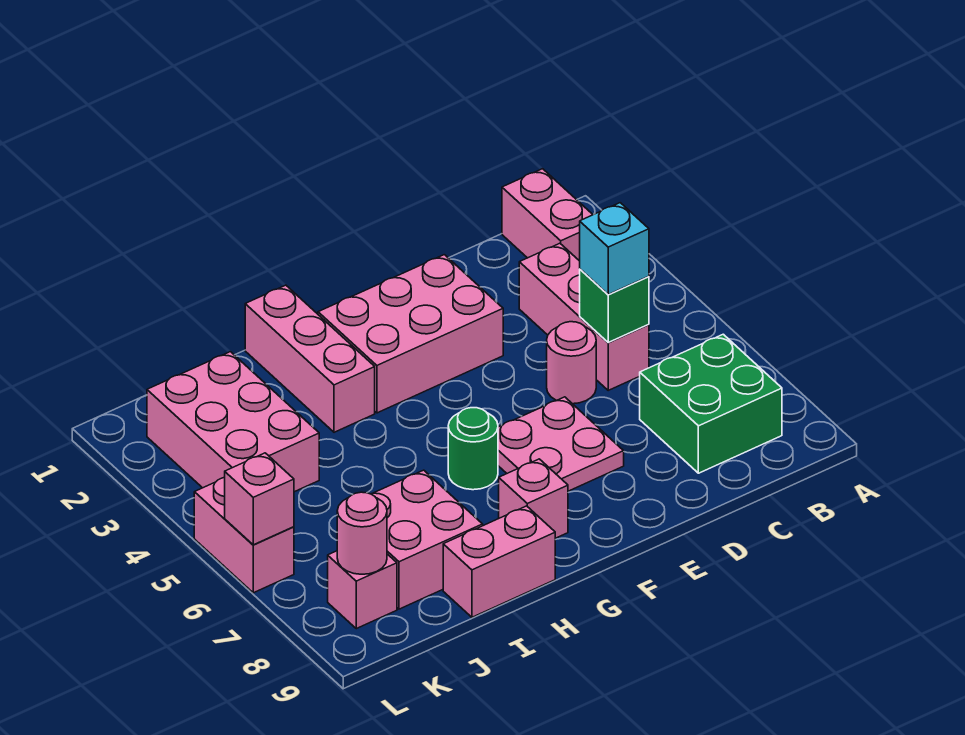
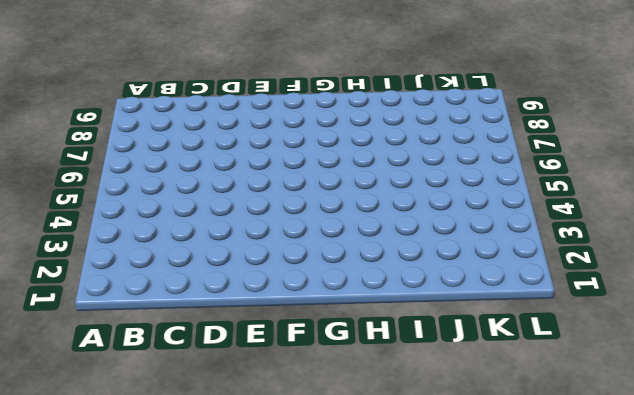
none -> pink brick B1:B2 level 1
none -> green brick B7:C8 level 1
none -> pink brick C3:C5 level 1

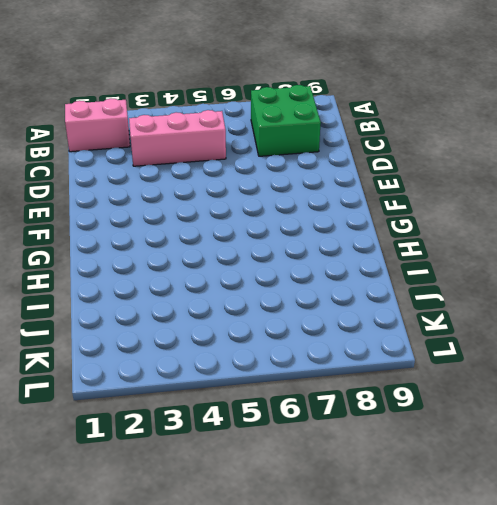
none -> pink round brick D5 level 1
none -> pink brick E2:G3 level 1
none -> pink plate E6:F7 level 1

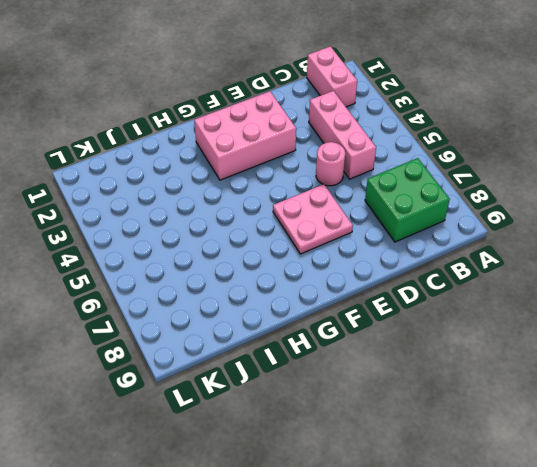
none -> green round brick G6 level 1
none -> pink brick G8 level 1
none -> pink brick H1:H3 level 1

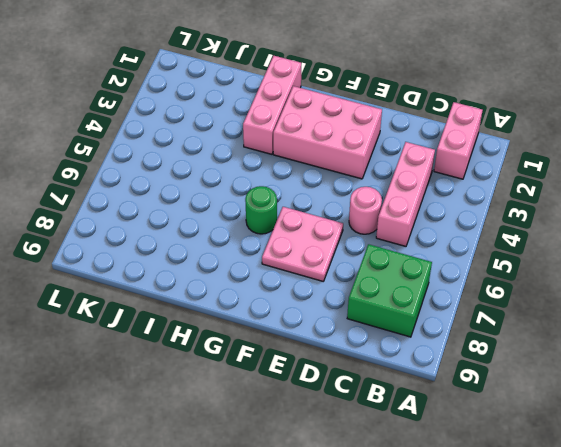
none -> pink brick G8 level 1
none -> pink brick H9:I9 level 1
none -> pink brick I7:J8 level 1

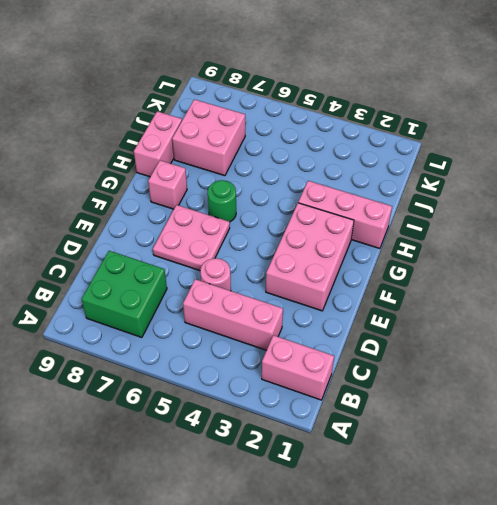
none -> pink brick J2:K4 level 1
none -> pink brick K8 level 1
none -> pink brick L5:L6 level 1

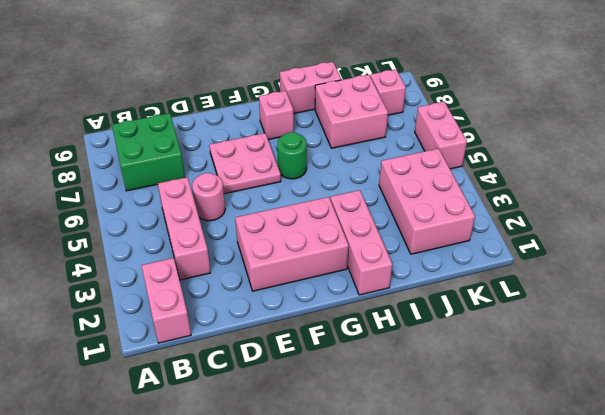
none -> green brick C5 level 2
none -> pink round brick K8 level 2
none -> pink brick L6 level 2

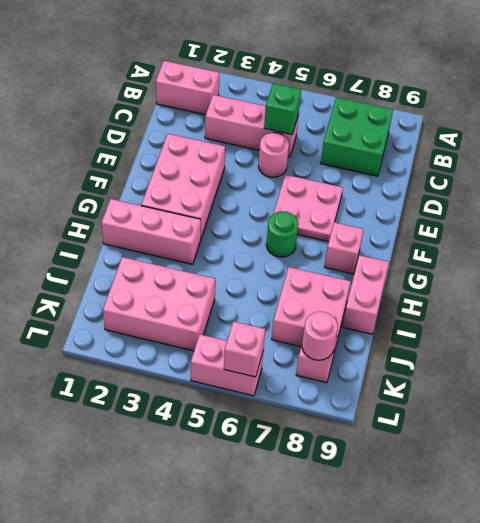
none -> cyan brick C5 level 3

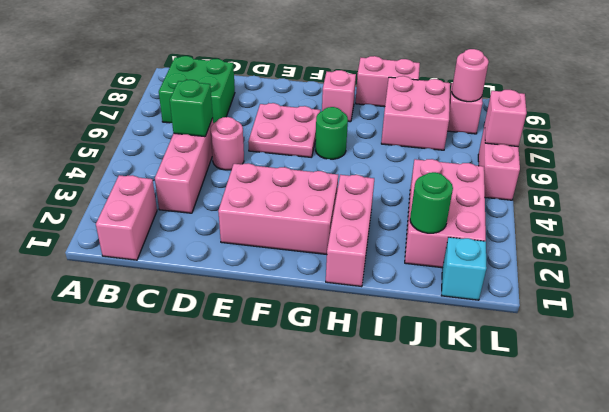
green round brick J2 level 2 -> none
cyan brick K1 level 1 -> cyan brick C5 level 3

